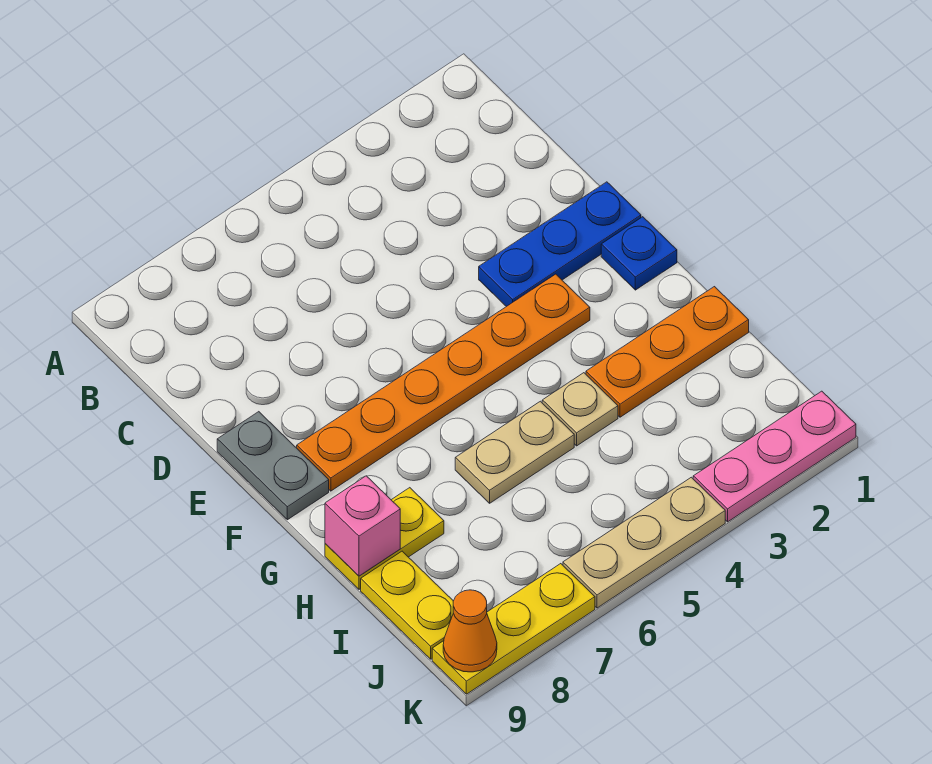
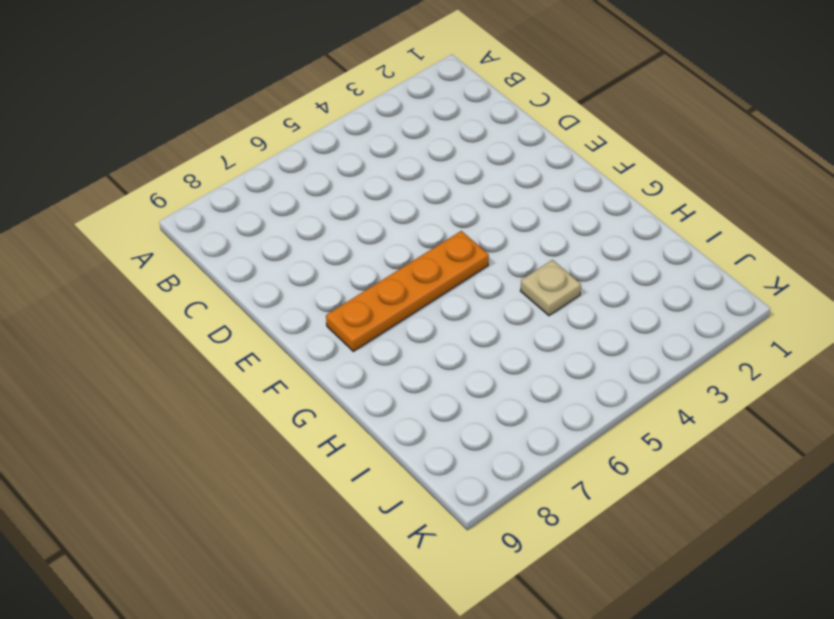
orange plate F5:F8 level 1 -> orange plate F3:F8 level 1
none -> blue plate E1:E3 level 1
none -> grey plate E9:F9 level 1
none -> blue plate F1 level 1

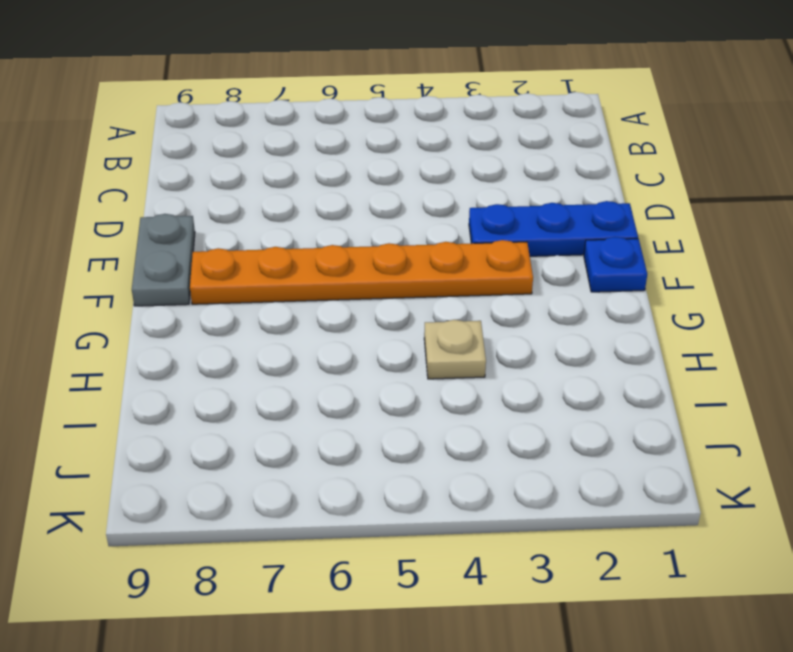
none -> orange plate H1:H3 level 1
none -> tan plate H5:H6 level 1
none -> yellow plate H8:H9 level 1

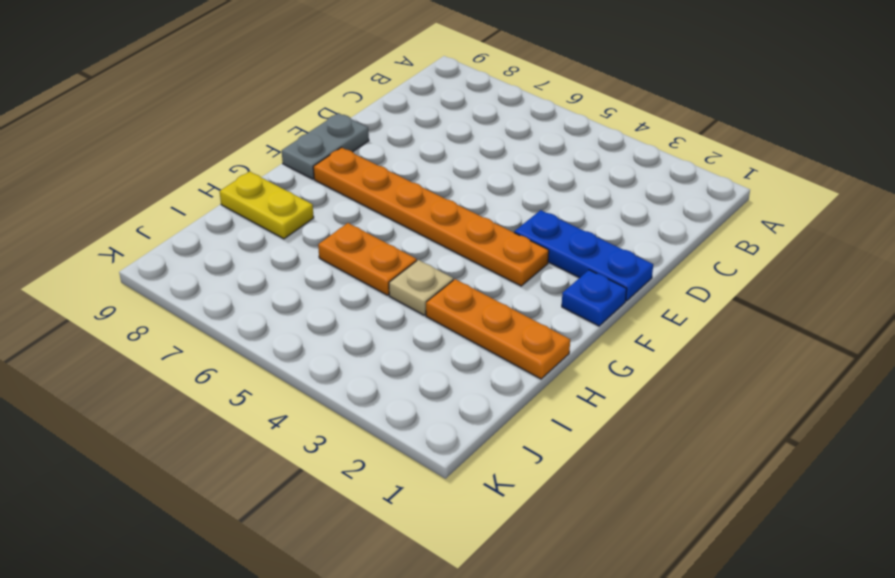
orange plate H5:H6 level 1 -> tan plate H5:H6 level 1
none -> yellow plate I9:J9 level 1
none -> pink plate K1:K3 level 1
none -> tan plate K4:K6 level 1

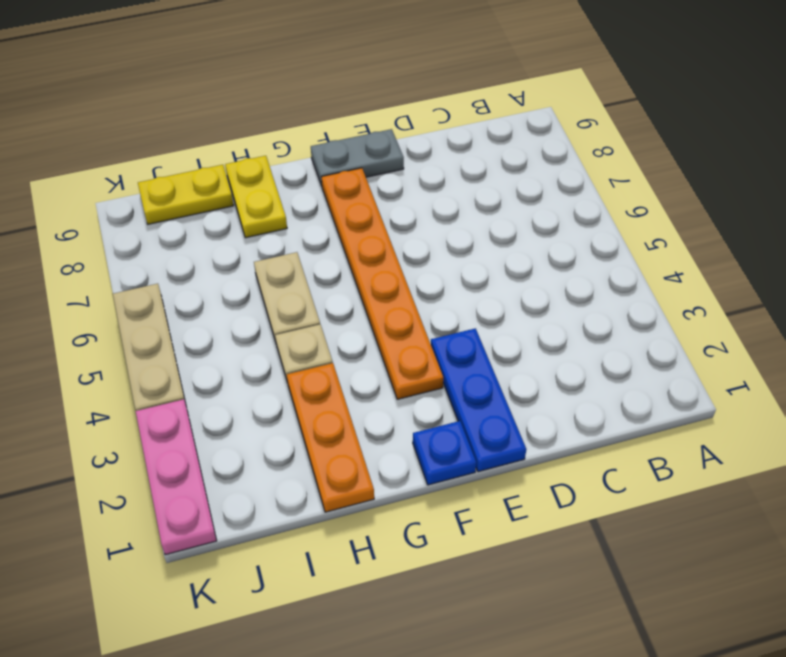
none -> yellow plate K7:K9 level 1
none -> pink brick H9 level 2
none -> orange cone K9 level 2

